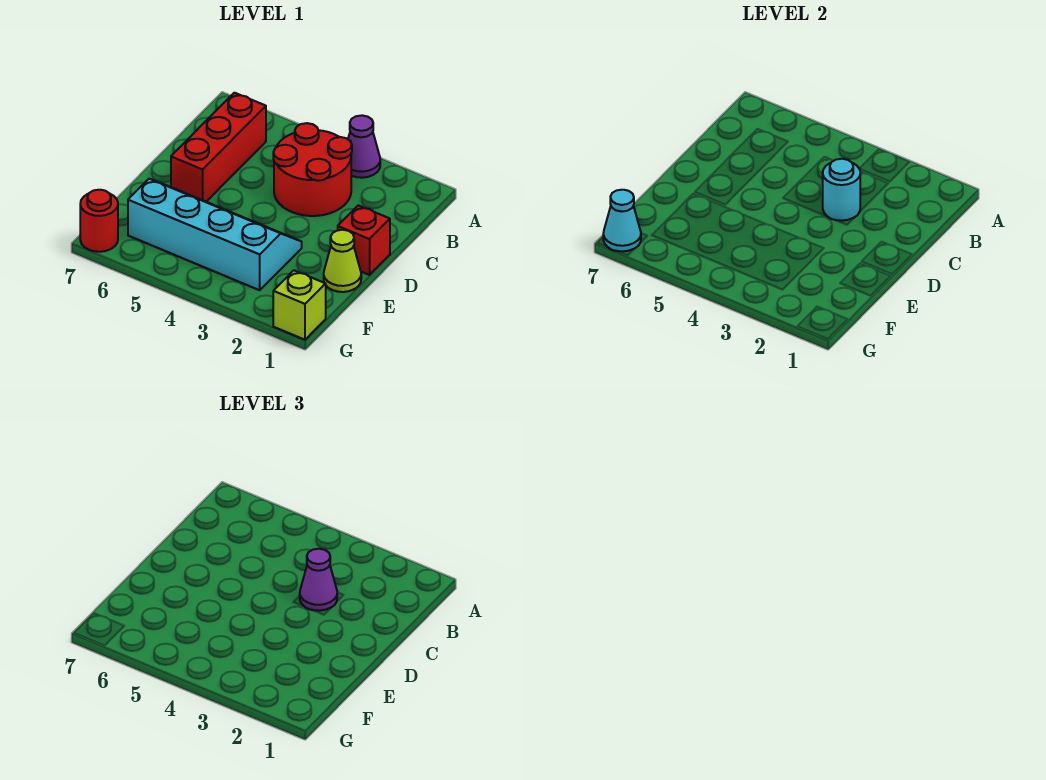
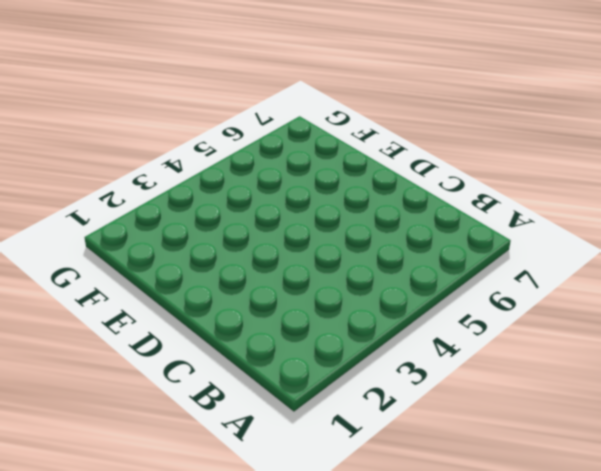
none -> purple cone A3 level 1
none -> red round brick B3:C4 level 1

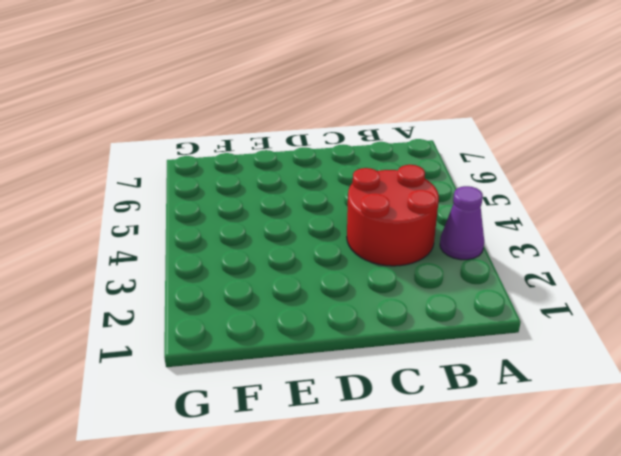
none -> red brick B6:D6 level 1
none -> red brick D1 level 1

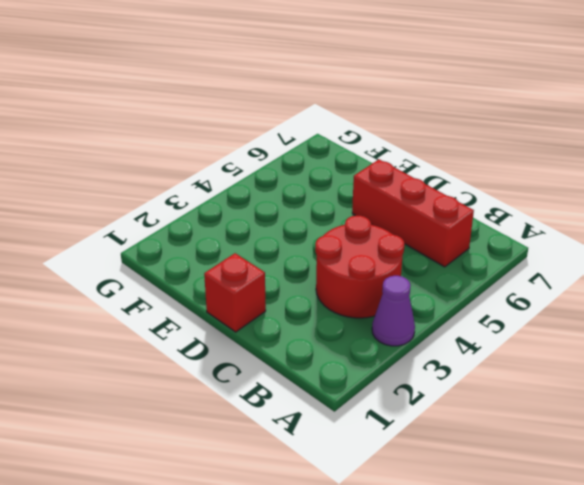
none -> lime cone E1 level 1
none -> cyan slope E3:F6 level 1 top F

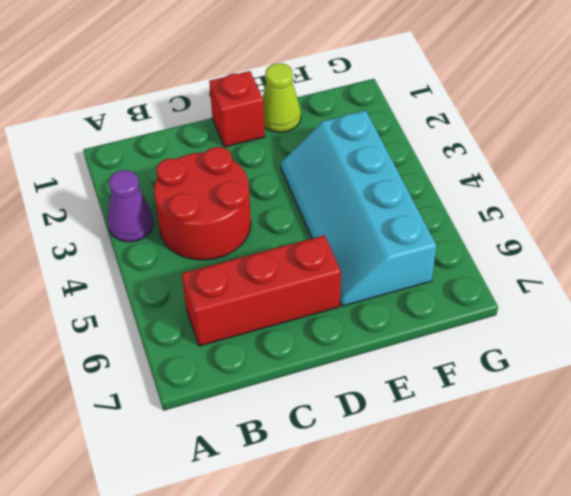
none -> lime brick G1 level 1
none -> red round brick G7 level 1

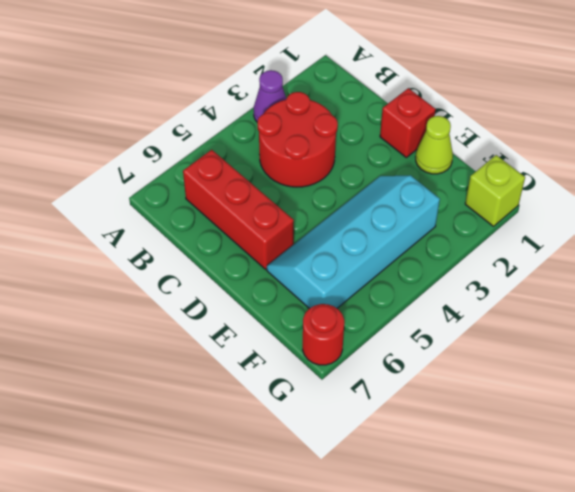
none -> cyan round brick C3 level 2
none -> cyan cone G7 level 2

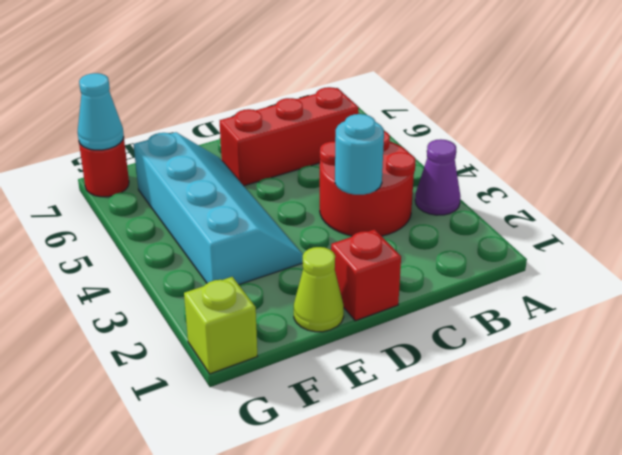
none -> purple cone C3 level 3

